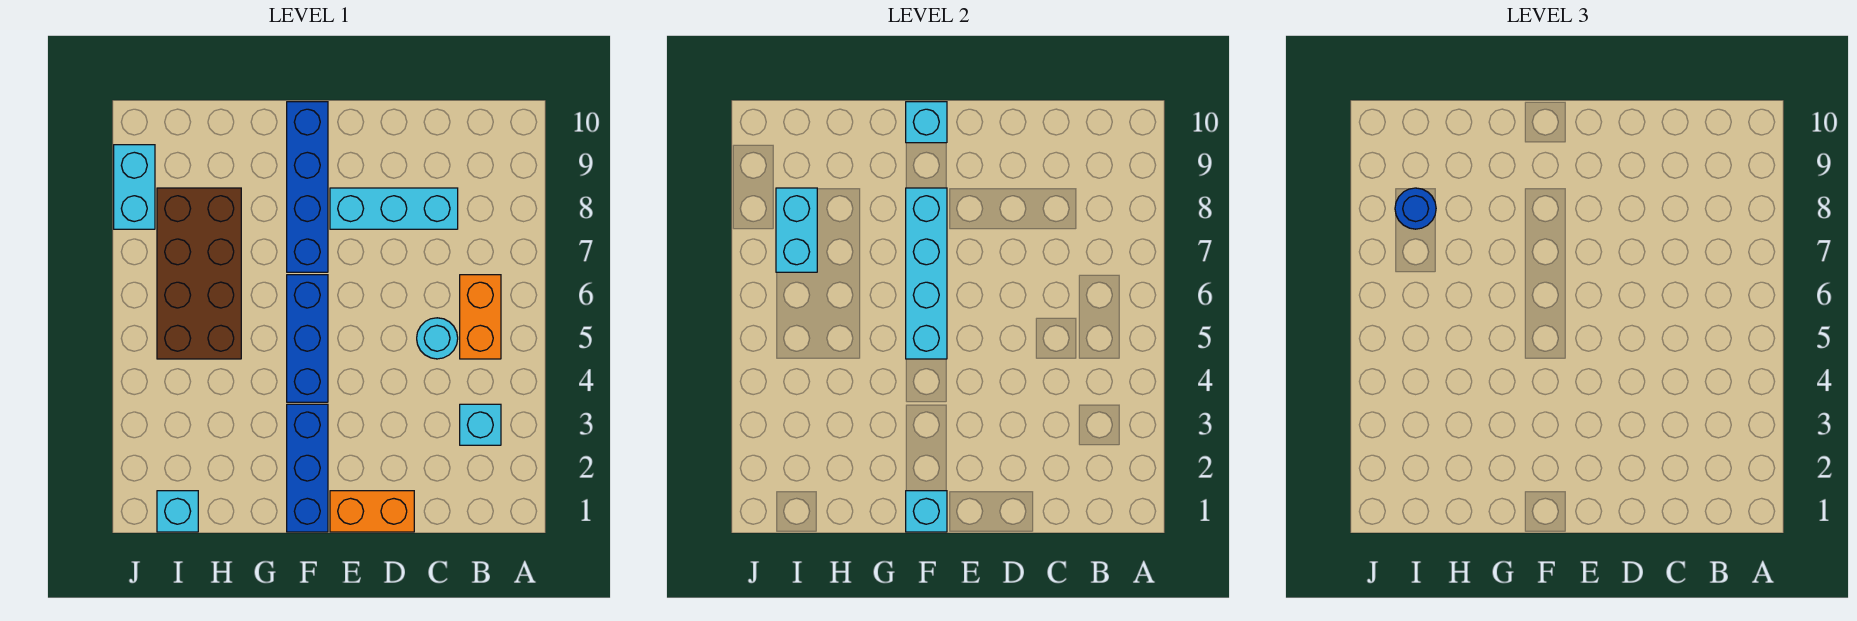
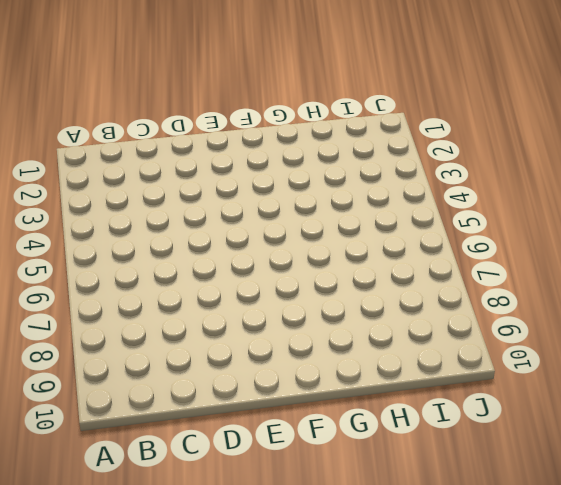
none -> cyan brick B3 level 1
none -> orange brick B5:B6 level 1
none -> cyan round brick C5 level 1

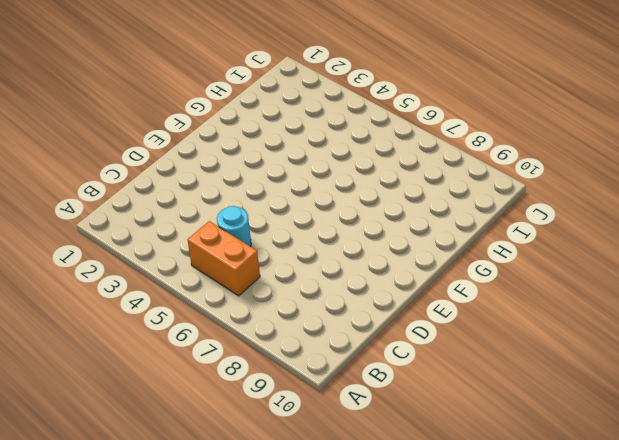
none -> cyan brick B3 level 1
none -> cyan brick C8:E8 level 1
none -> orange brick D1:E1 level 1

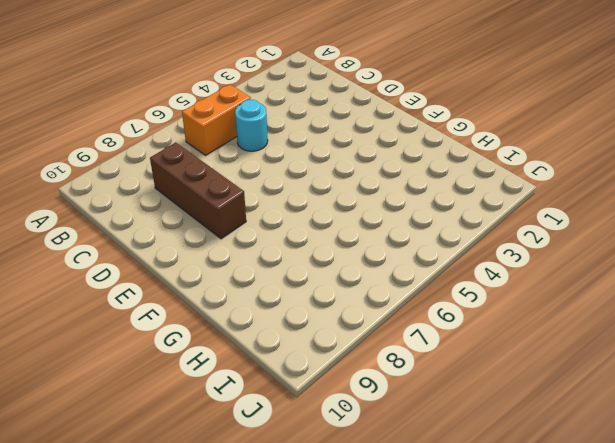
brown brick C8:E8 level 1 -> cyan brick C8:E8 level 1
none -> cyan brick B3 level 1
none -> orange brick D1:E1 level 1
none -> blue brick F1:F3 level 1

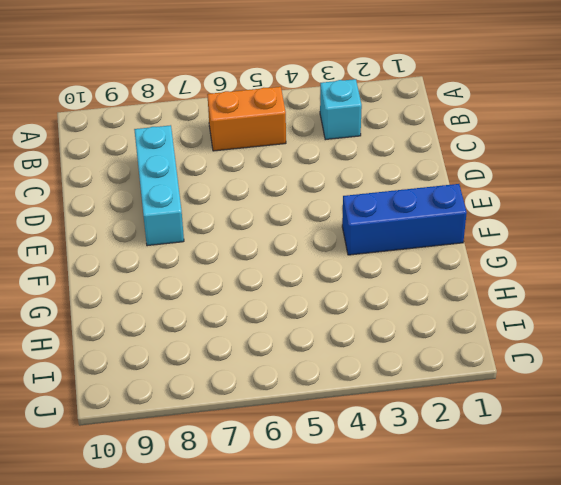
none -> cyan round brick C5 level 1
none -> orange brick D1:E1 level 1
none -> blue brick F4:F6 level 1

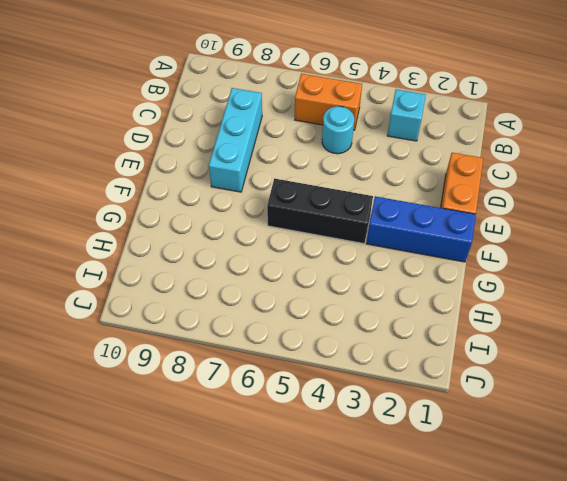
black brick F4:F6 level 1 -> blue brick F4:F6 level 1
none -> blue brick F7:F10 level 1
none -> brown brick H5:I8 level 1
none -> cyan brick I1 level 1

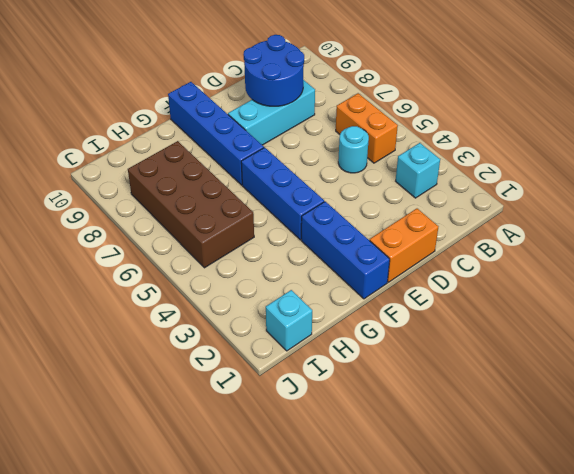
blue round brick C8:D9 level 2 -> none
none -> cyan brick J8:J9 level 1
none -> cyan brick F1 level 2
none -> cyan brick F5:F8 level 2

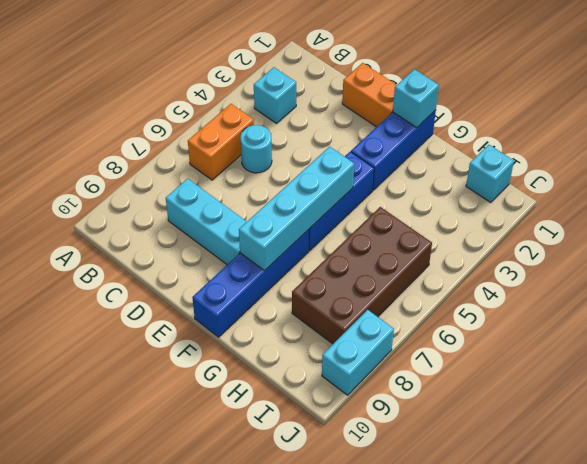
none -> cyan brick F10 level 2
none -> cyan brick I7:I8 level 2
none -> blue round brick I8 level 3

